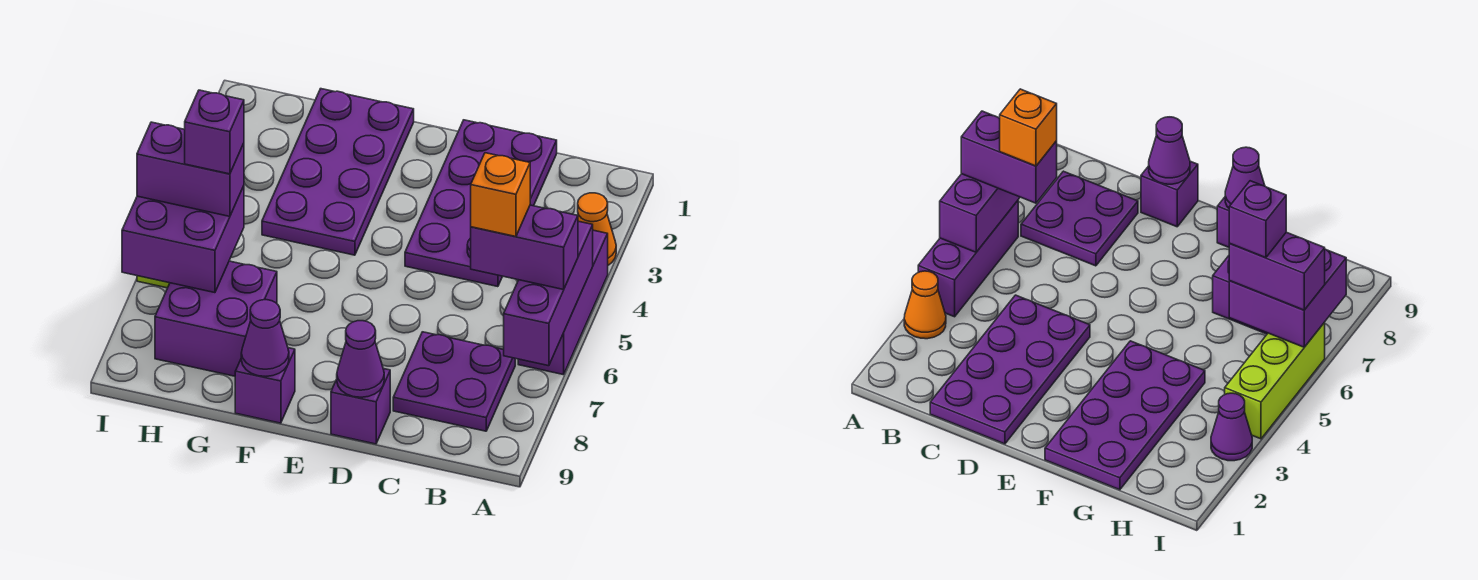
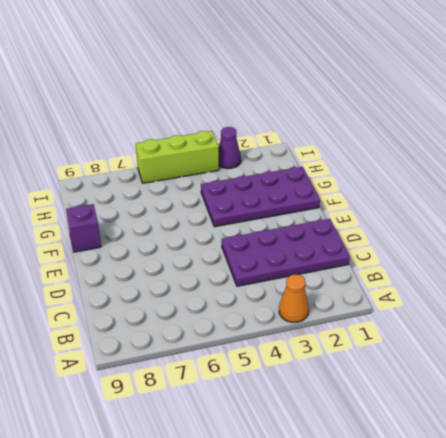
none -> purple brick A4:A6 level 1
none -> purple plate B7:C8 level 1
none -> purple brick D9 level 1

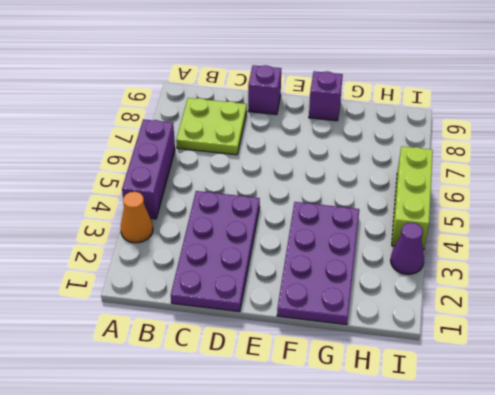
lime plate B7:C8 level 1 -> purple plate B7:C8 level 1
none -> purple brick G7:H8 level 1
none -> purple brick A5:A7 level 2
none -> purple cone D9 level 2

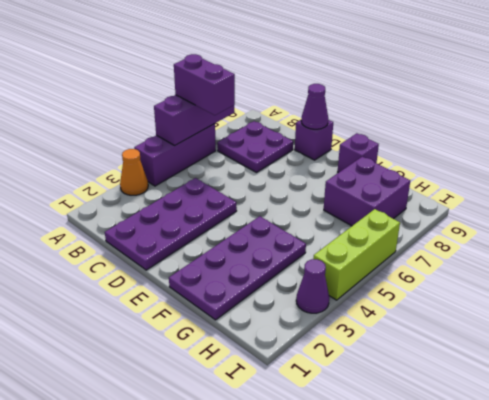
none -> purple cone F9 level 2
none -> purple brick H6:I7 level 2
none -> purple brick H6:I6 level 3

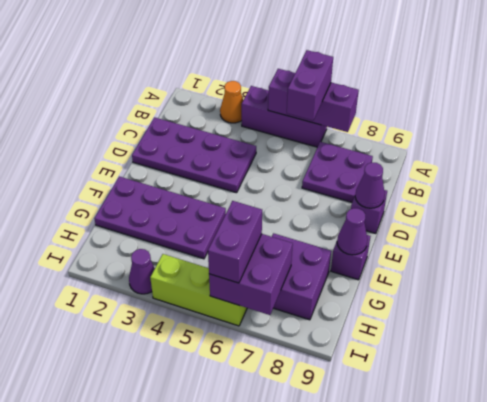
none -> orange brick B6 level 4
none -> purple brick H6 level 4

